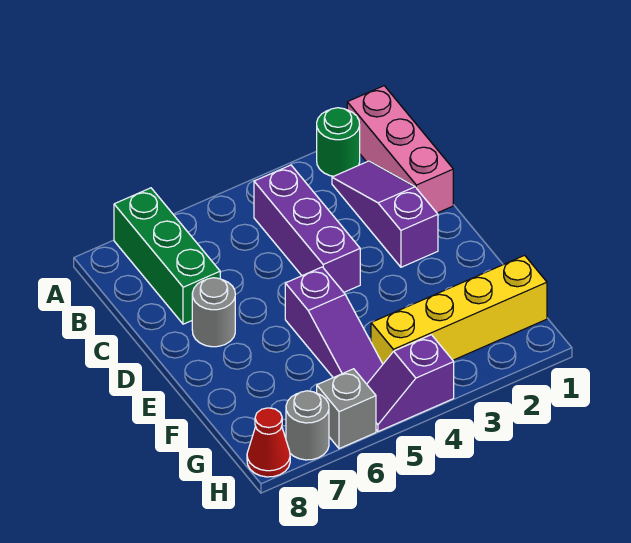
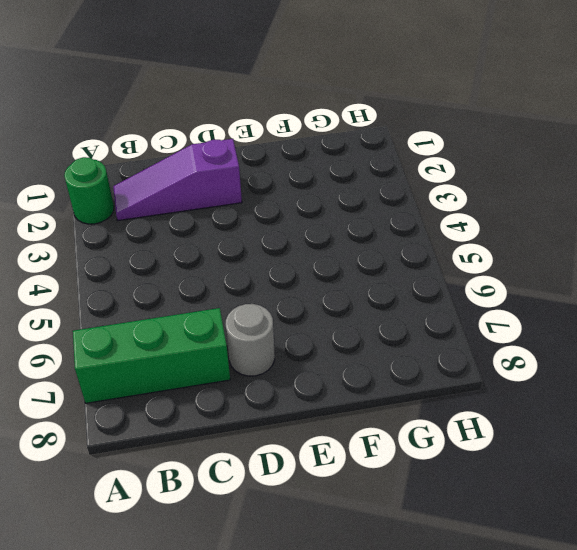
none -> pink brick A1:C1 level 1
none -> purple brick B4:D4 level 1
none -> purple slope E5:G5 level 1 top E

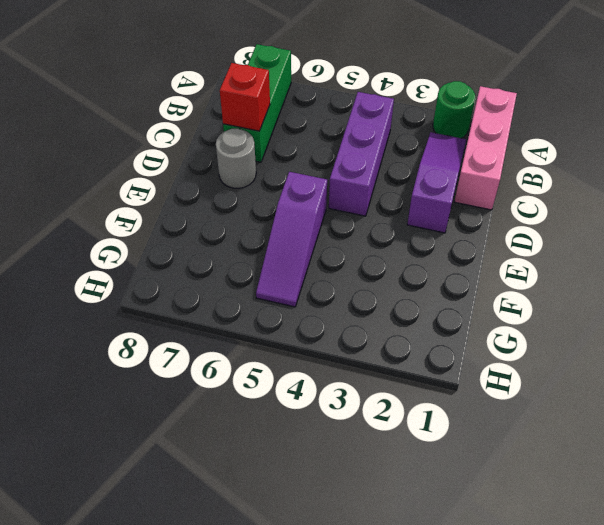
red brick C7 level 2 -> none
none -> yellow brick G1:G4 level 1
none -> purple slope H4:H5 level 1 top 4
none -> grey brick H6 level 1

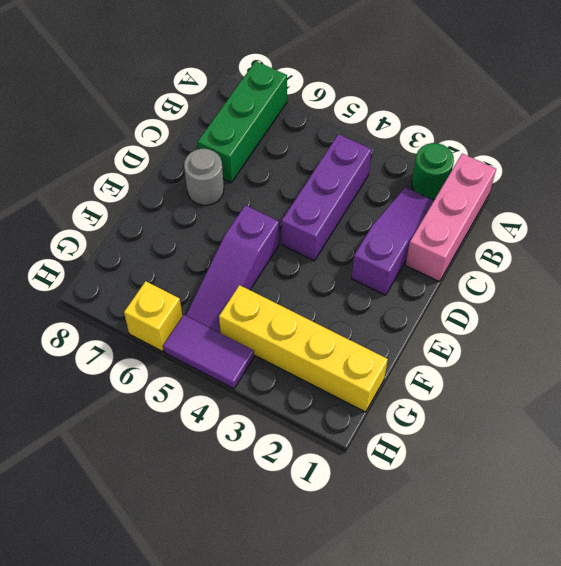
purple tile H4:H5 level 1 -> purple slope H4:H5 level 1 top 4
yellow brick H6 level 1 -> grey brick H6 level 1
none -> grey round brick H7 level 1
none -> red cone H8 level 1

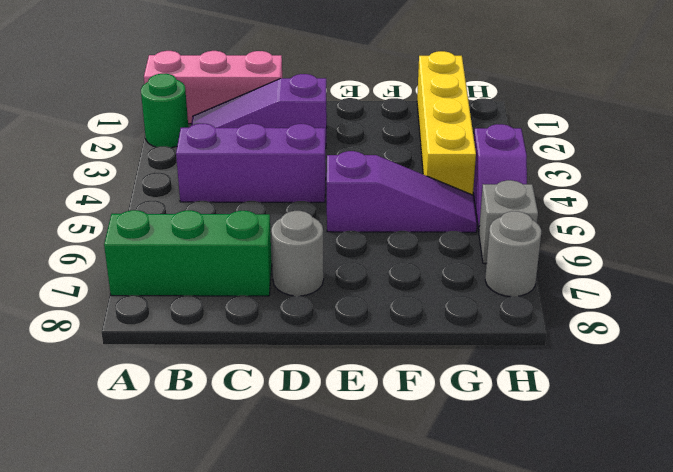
none -> red cone H8 level 1

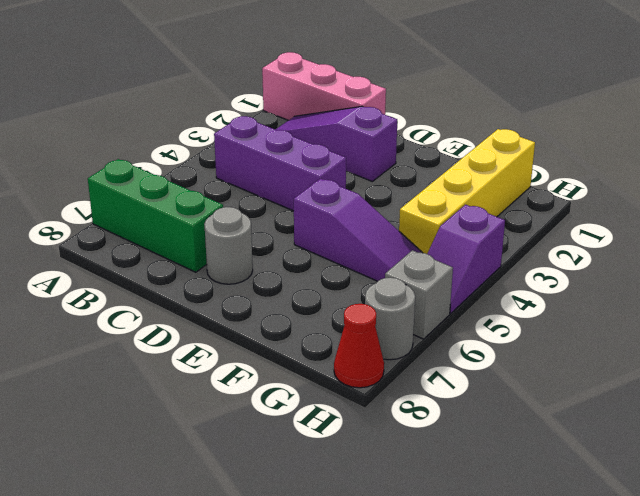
none -> green round brick A2 level 1

